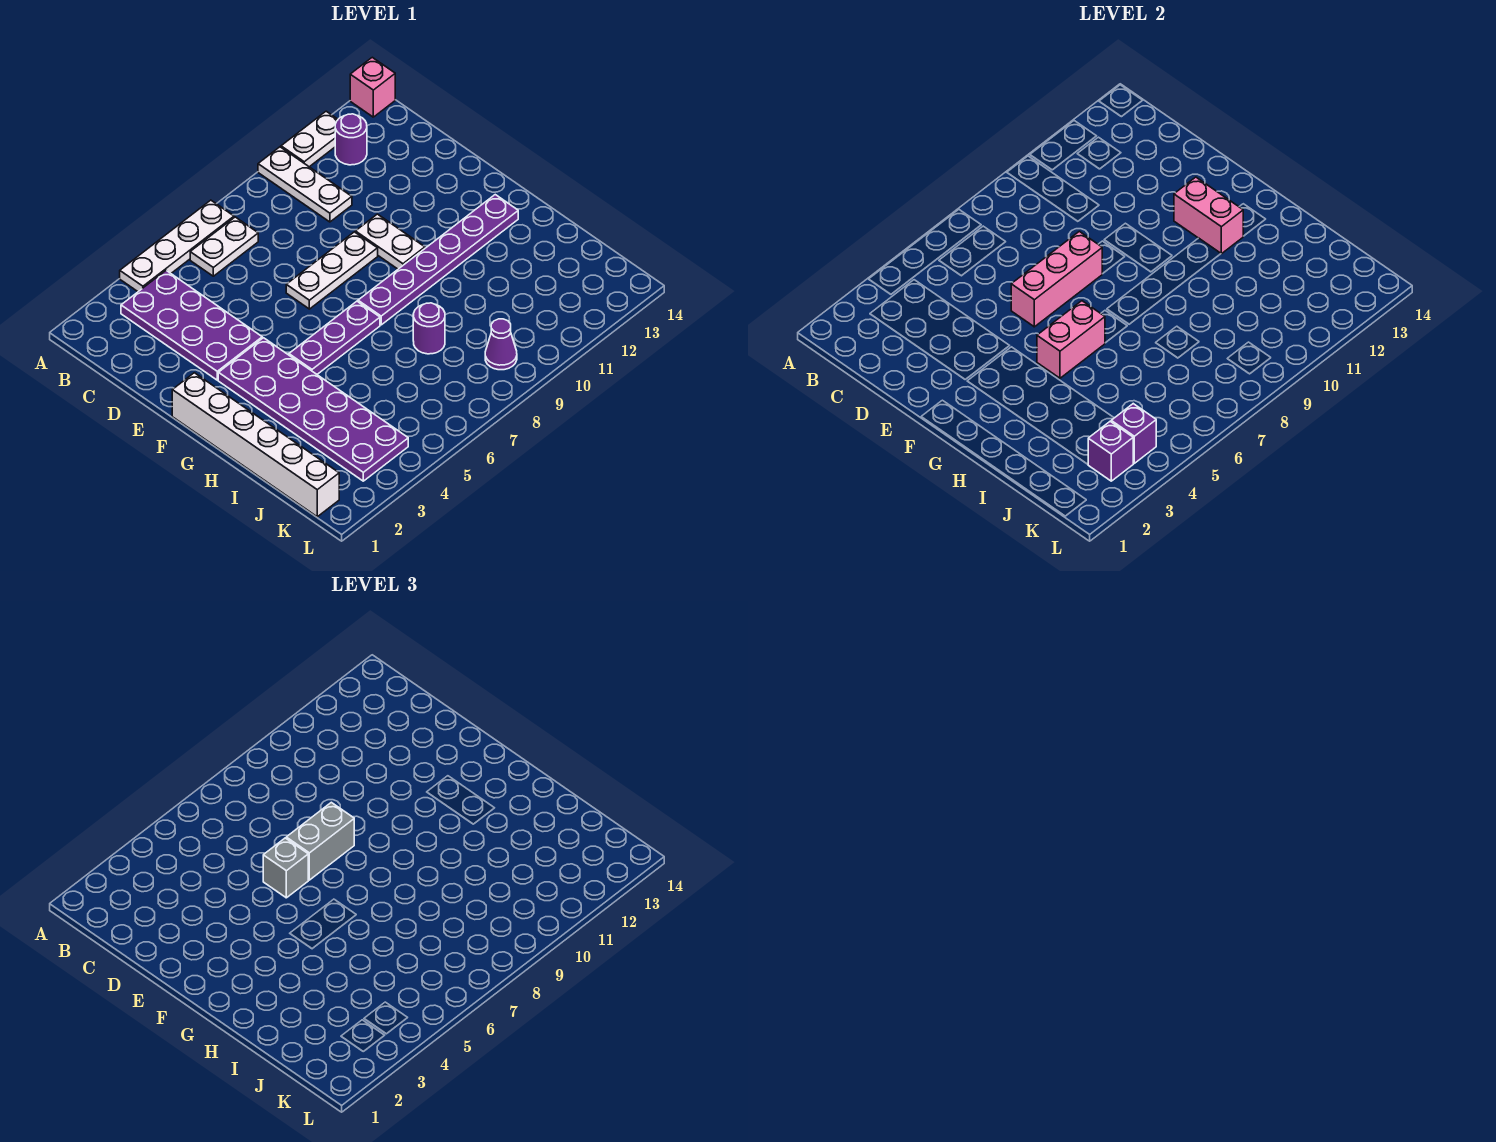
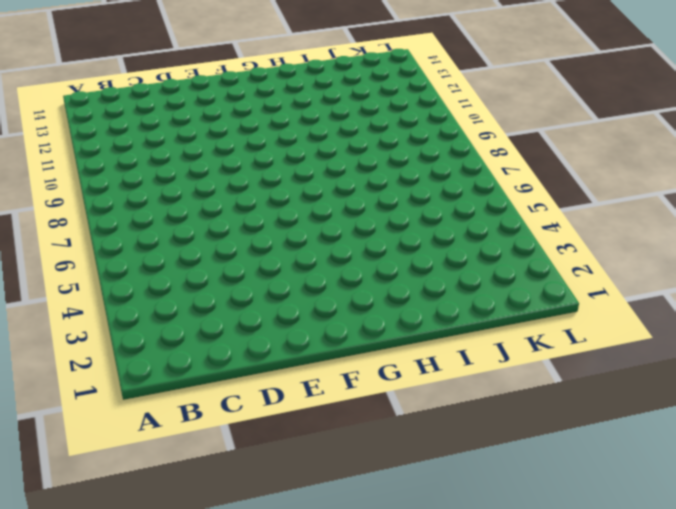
none -> white plate A4:A7 level 1
none -> white plate A10:C10 level 1
none -> white plate A11:A12 level 1

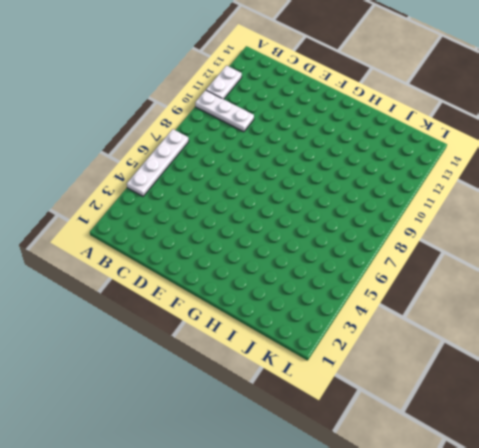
none -> pink brick A14 level 1
none -> purple plate B3:E4 level 1
none -> white plate B6:B7 level 1

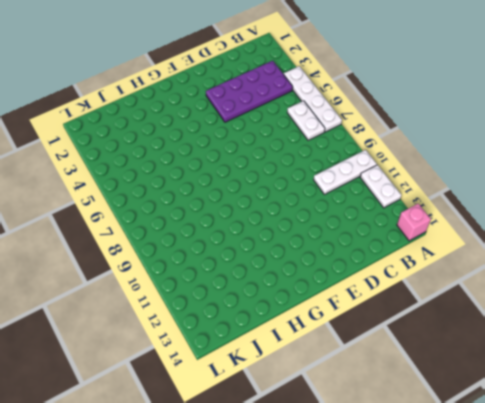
none -> purple round brick B12 level 1
none -> white plate E7:E9 level 1
none -> white plate E10:F10 level 1

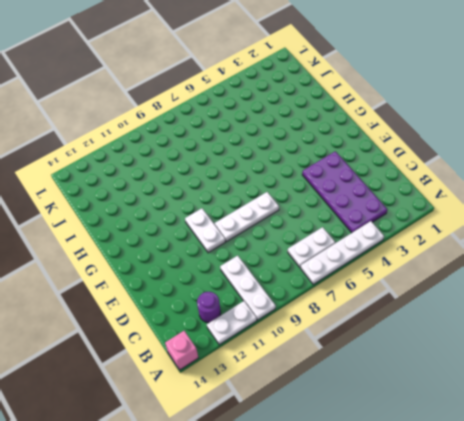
none -> white brick F1:K1 level 1
none -> purple plate F3:K4 level 1
none -> purple plate G5:G7 level 1

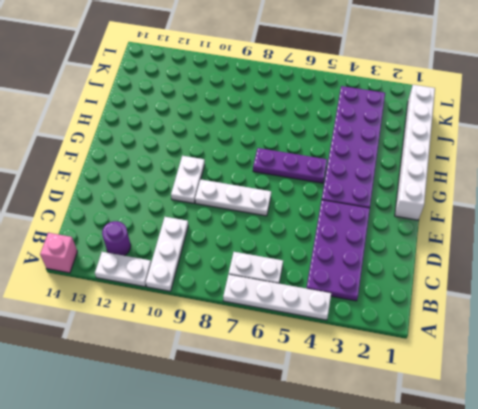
none -> purple plate G8:G13 level 1
none -> purple round brick I8 level 1
none -> purple cone K9 level 1

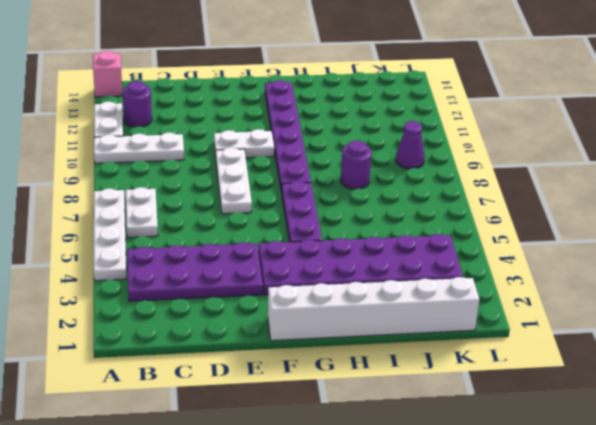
none -> pink brick E6:E8 level 2
none -> pink brick F12:G12 level 2
none -> pink brick G5:G6 level 2

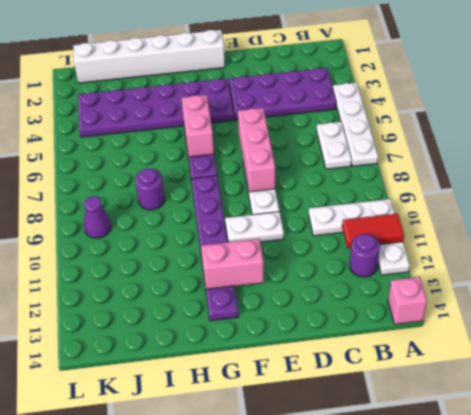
red tile A11:B11 level 2 -> none
none -> purple brick K3 level 2
none -> purple brick K4 level 2
none -> grey brick E6 level 3

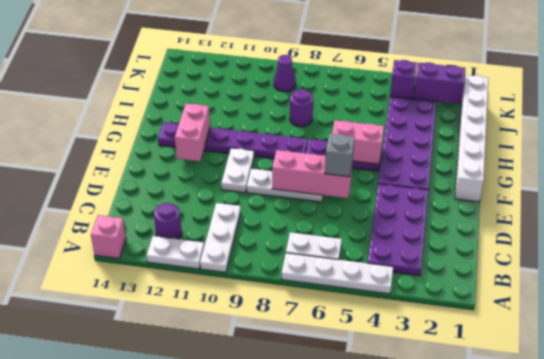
purple brick K2:K3 level 2 -> purple brick K3 level 2
none -> grey brick E7:E8 level 3

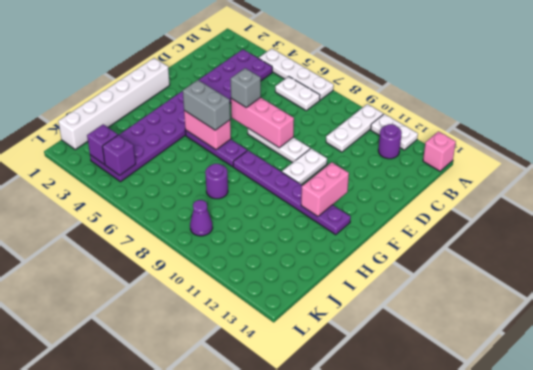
grey brick G5:G6 level 3 -> grey brick E7:E8 level 3

